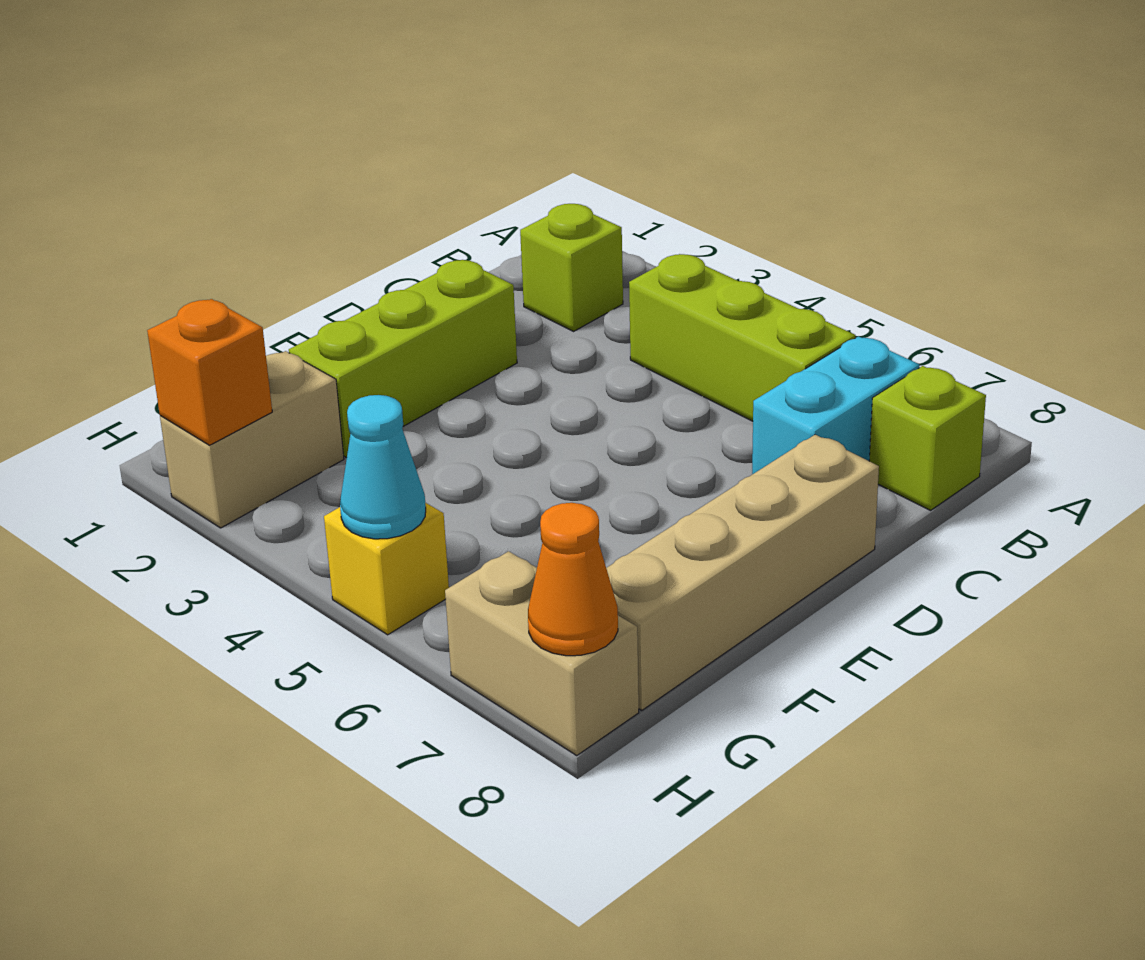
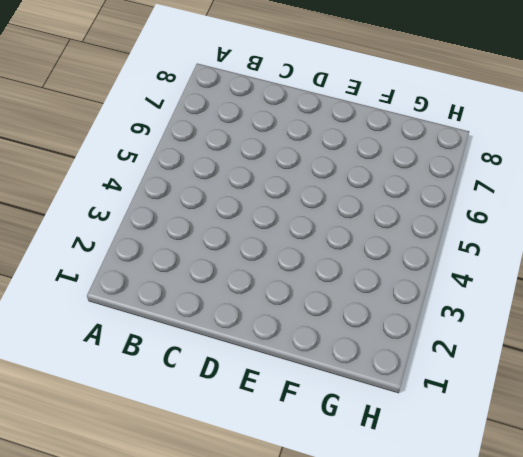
none -> lime brick B2 level 1
none -> lime brick B4:B6 level 1
none -> cyan brick B7:C7 level 1

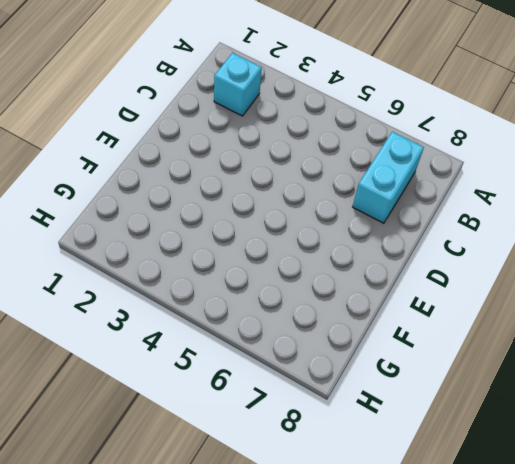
cyan brick B2 level 1 -> lime brick B2 level 1
none -> lime brick B4:B6 level 1
none -> lime brick B8 level 1
none -> lime brick D2:F2 level 1

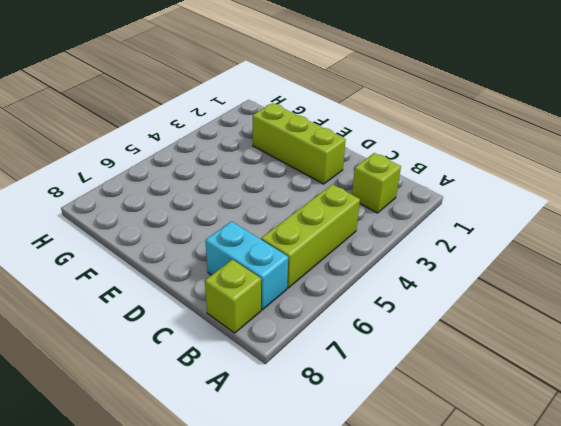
none -> tan brick D8:G8 level 1
none -> tan brick G2:H2 level 1
none -> yellow brick H5 level 1

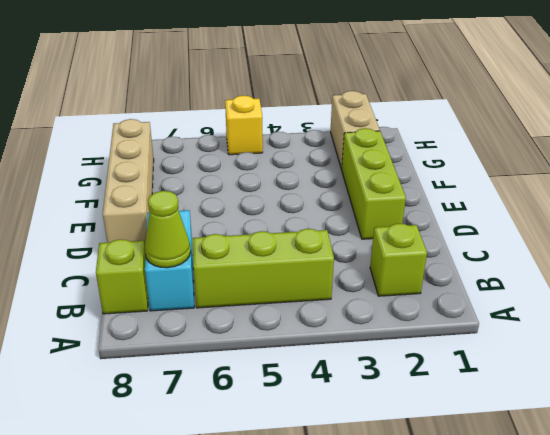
lime cone B7 level 2 -> none
none -> tan brick H7:H8 level 1
none -> orange brick H2 level 2
none -> cyan cone H5 level 2

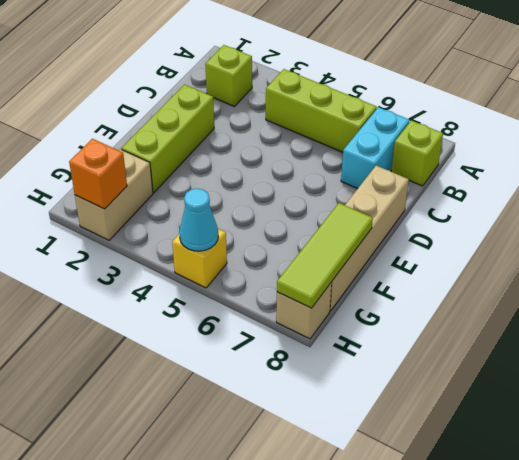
lime tile F8:H8 level 2 -> orange cone H8 level 2
tan brick H8 level 1 -> tan brick H7:H8 level 1

